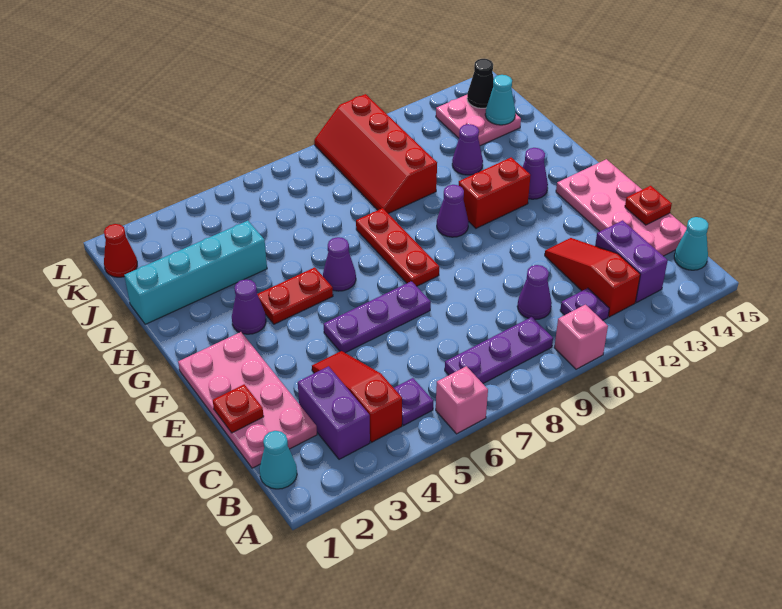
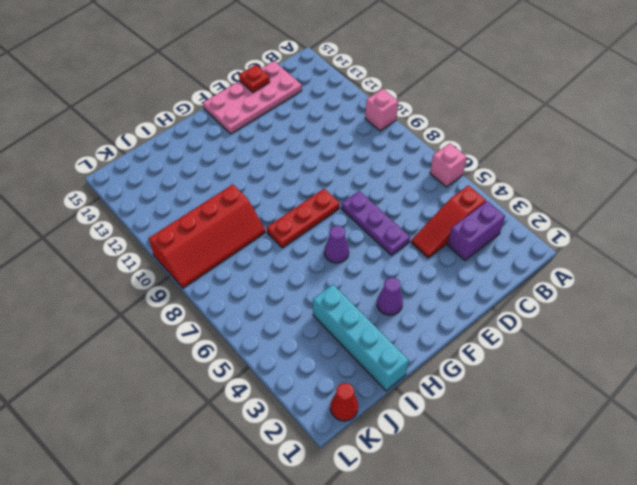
none -> cyan cone B1 level 1
none -> purple plate B5 level 1
none -> purple plate B7:B9 level 1
none -> purple plate B11 level 1

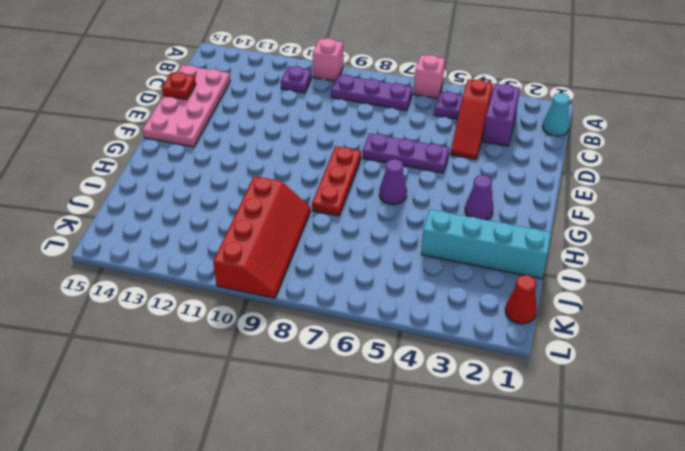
none -> red slope B12:D12 level 1 top B
none -> purple brick B13:C13 level 1
none -> cyan cone B15 level 1
none -> pink plate C1:F2 level 1

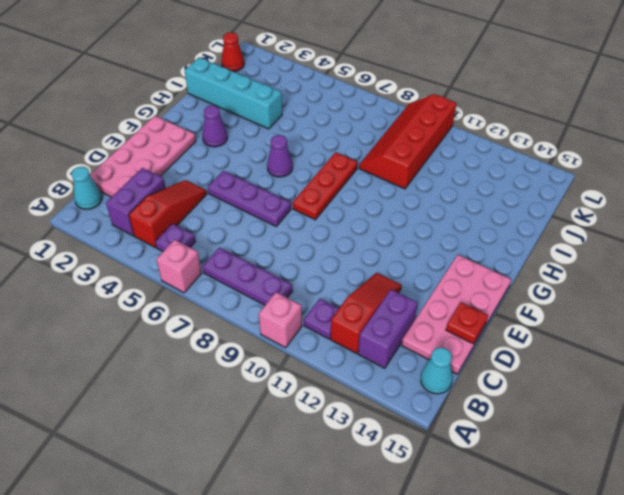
none -> purple cone C10 level 1
none -> red plate G4:G5 level 1
none -> purple cone G10 level 1
none -> red brick G11:G12 level 1

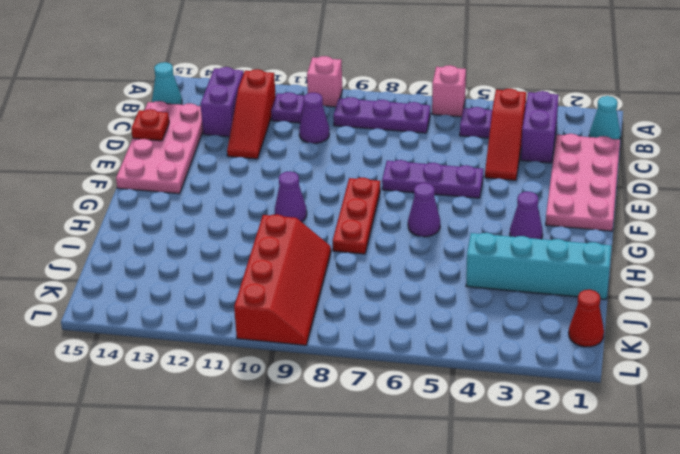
none -> red plate G4:G5 level 1
none -> red brick G11:G12 level 1
none -> purple cone G13 level 1
none -> purple cone I12 level 1

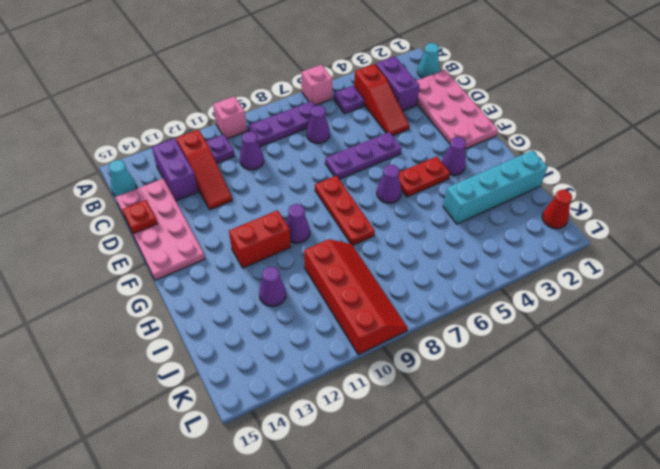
purple cone C7 level 1 -> purple cone G13 level 1
none -> pink plate J13:K14 level 1
none -> red plate D1 level 2
none -> cyan cone J14 level 2
none -> black cone K14 level 2

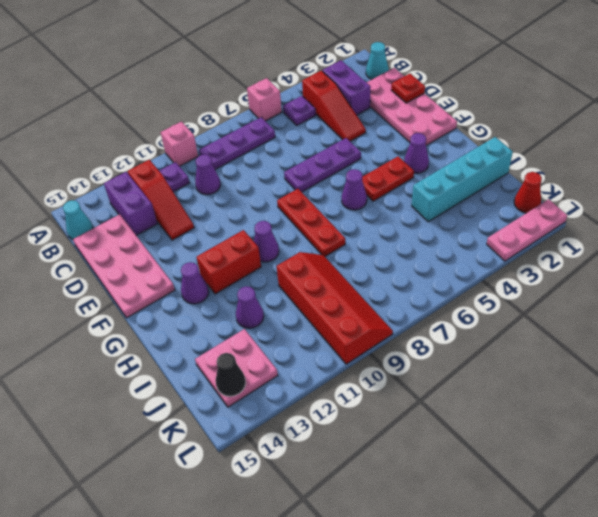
pink plate L1:L3 level 1 -> none
none -> red plate D15 level 2
none -> cyan cone J14 level 2

